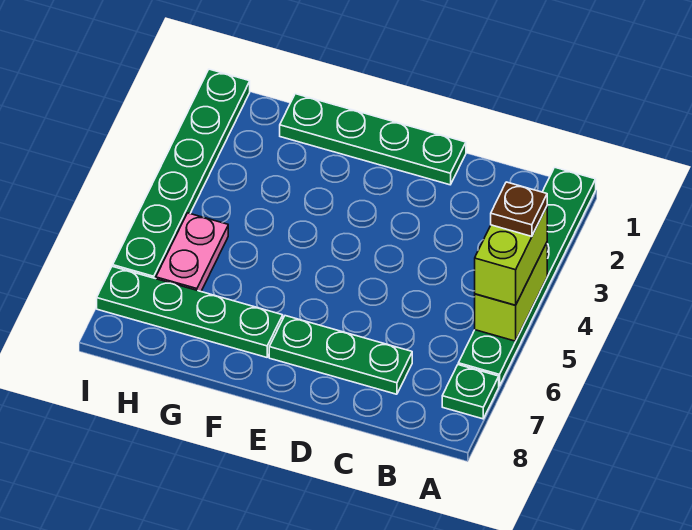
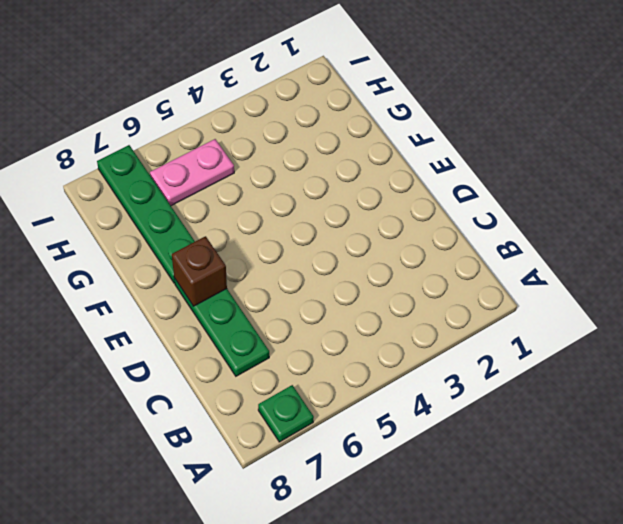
brown brick E7 level 2 -> none
none -> green plate A1:A6 level 1
none -> green plate D1:G1 level 1

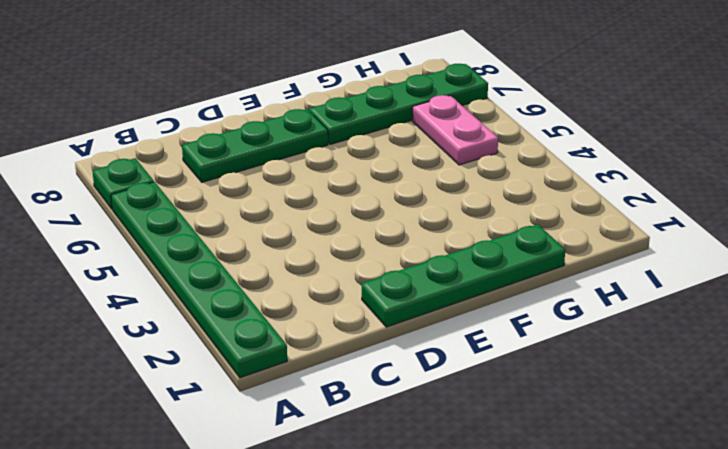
none -> green plate I1:I6 level 1
none -> lime brick A4:A5 level 2

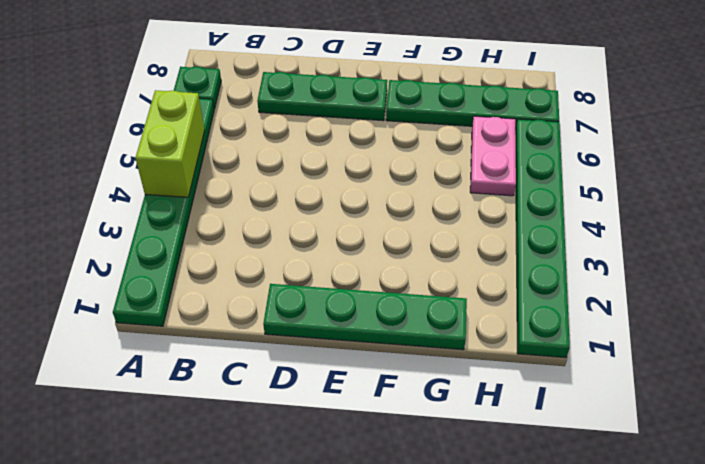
none -> lime brick A4:A5 level 3
none -> brown plate A4 level 4

